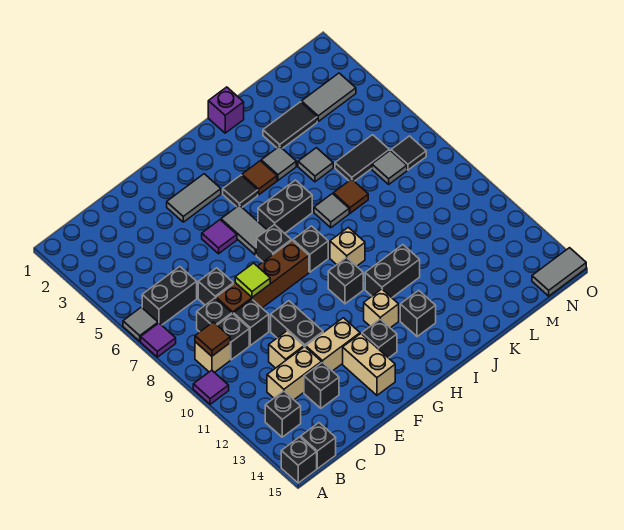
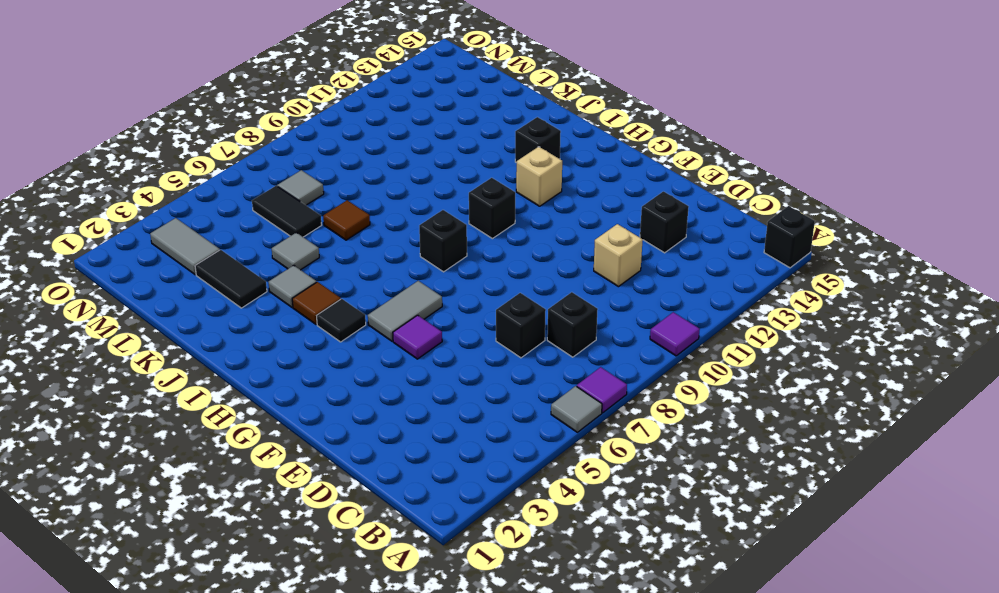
none -> black brick B6:C6 level 1
none -> tan brick B9 level 1
none -> black brick B13 level 1
none -> black brick B15 level 1

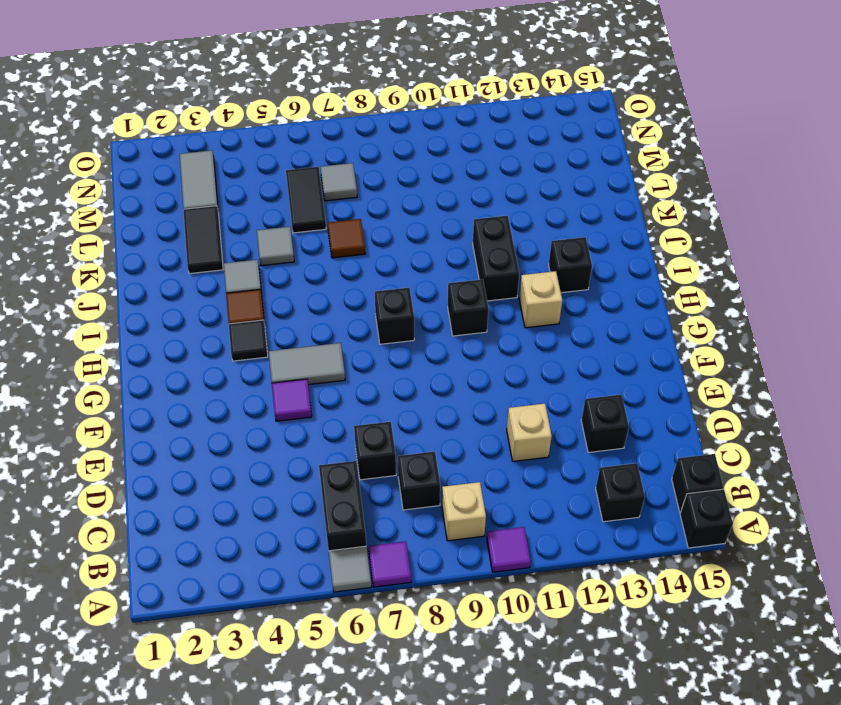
none -> black brick C9 level 1
none -> tan brick C12:D12 level 1
none -> brown brick D8:G8 level 1
none -> black brick D9 level 1

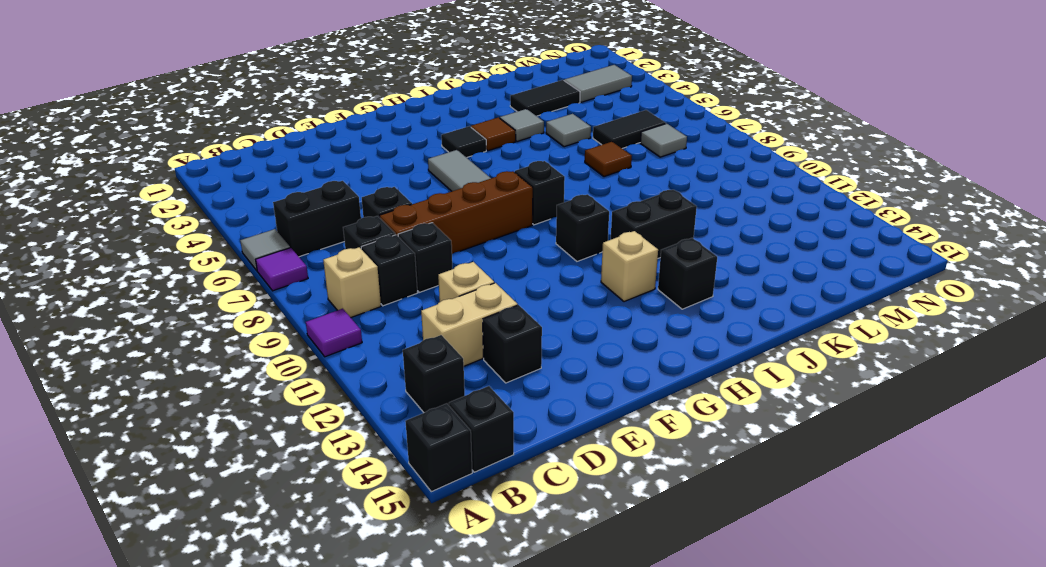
none -> black brick E10:E11 level 1
none -> tan brick E12:F12 level 1
none -> grey tile F3:G3 level 1
none -> purple tile F5 level 1

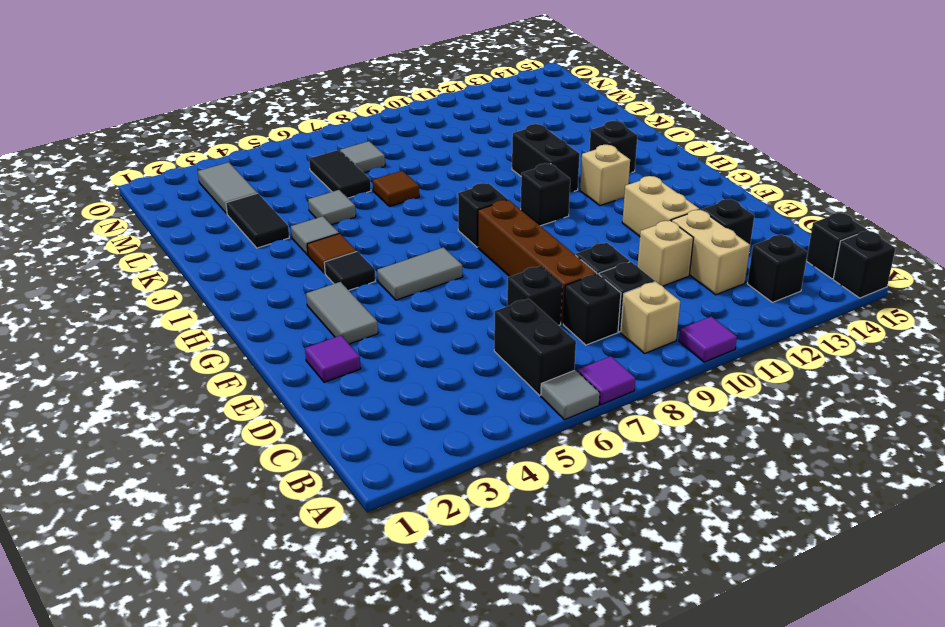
purple tile E2 level 1 -> purple tile F5 level 1
none -> black brick E10:E11 level 1
none -> tan brick F13:F14 level 1
none -> black brick G7 level 1
none -> black brick G13 level 1

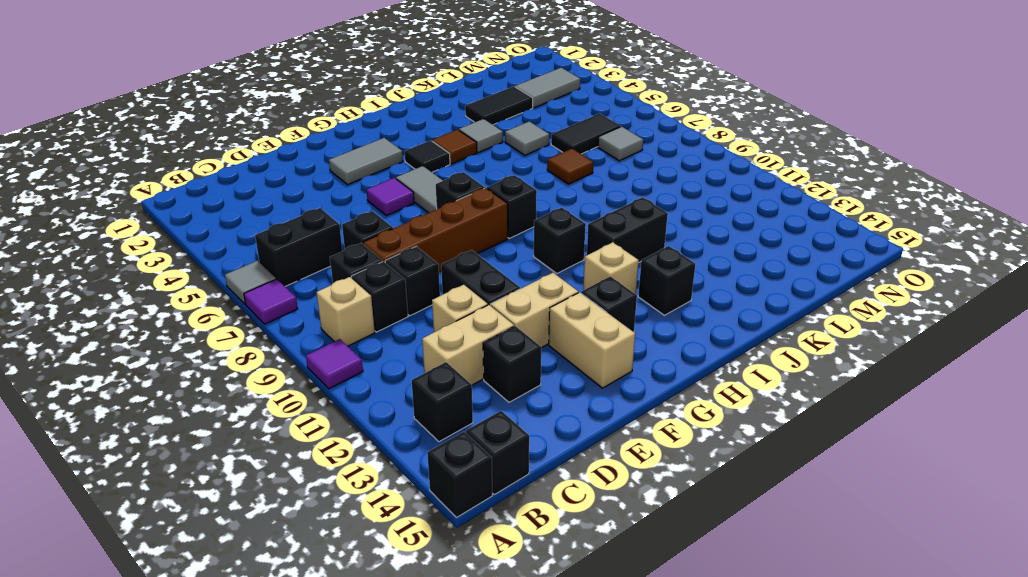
none -> black brick H6:I6 level 1
none -> tan brick I9 level 1
none -> purple brick J1 level 1
none -> grey tile J7 level 1

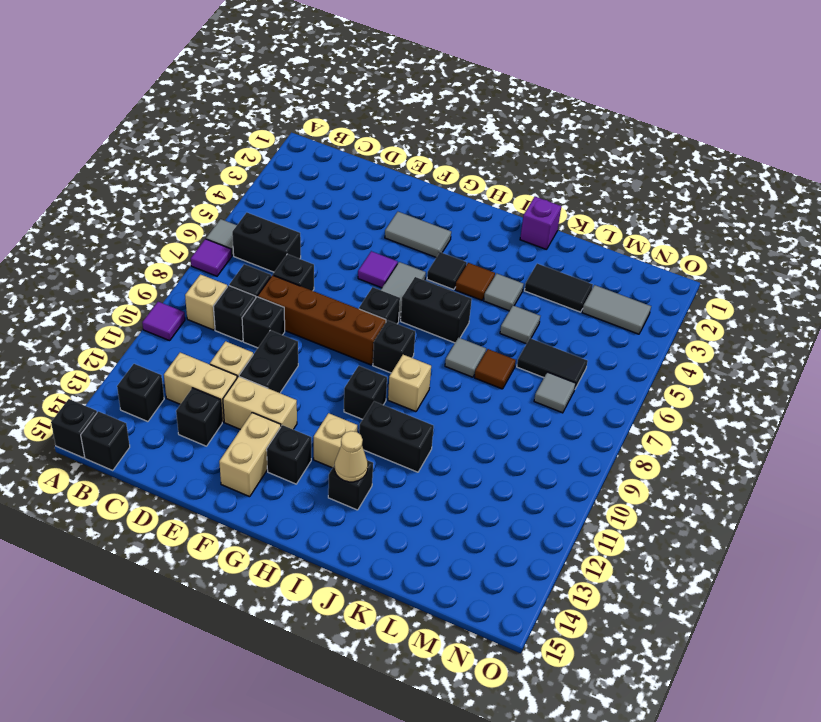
tan cone I13 level 2 -> none
none -> black tile N7 level 1
none -> grey tile N15:O15 level 1
none -> brown tile B9 level 2
none -> lime tile E8 level 2

